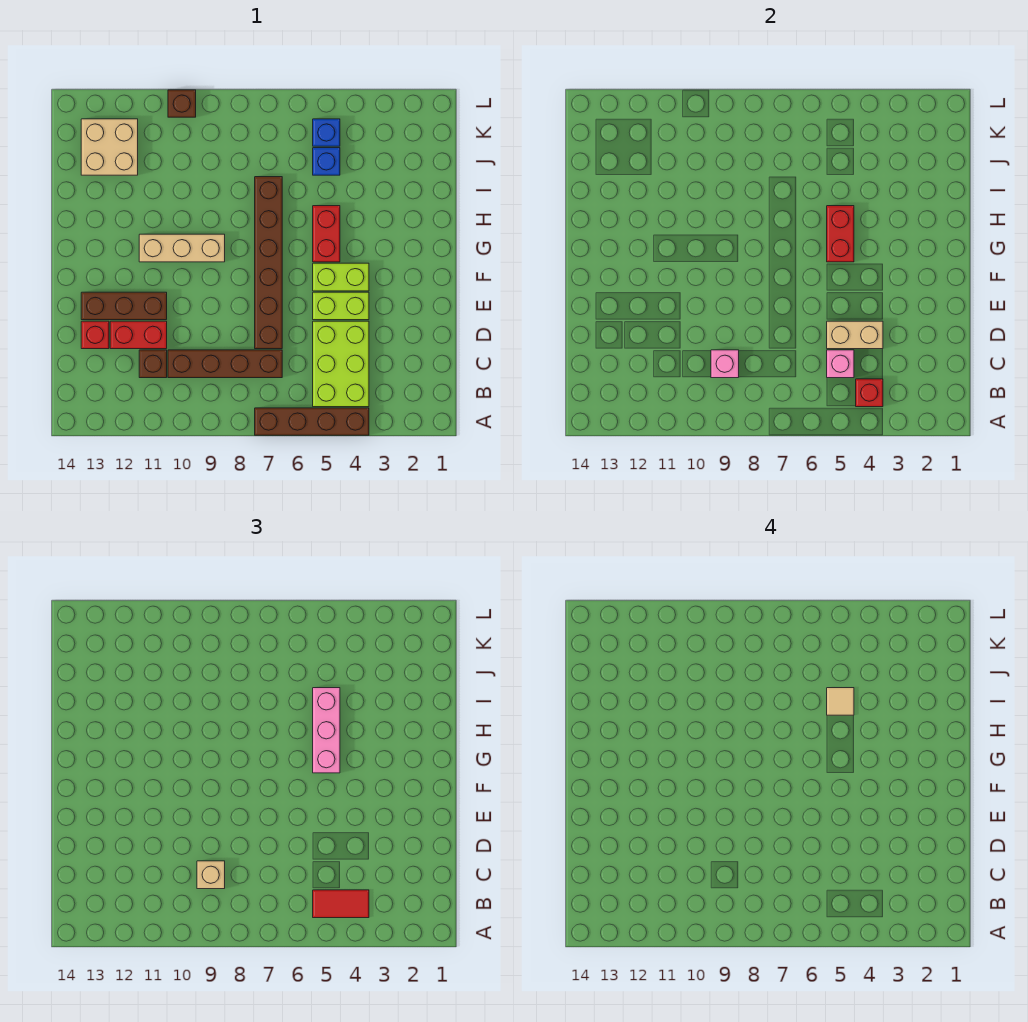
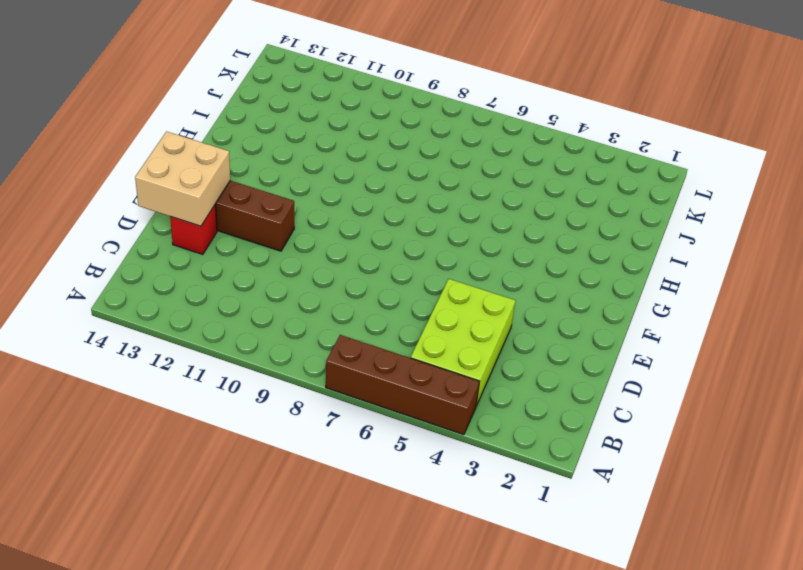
tan brick D13:E14 level 2 -> tan brick J12:K13 level 1
none -> brown brick C7:C10 level 1
none -> brown brick C11 level 1
none -> brown brick D7:I7 level 1

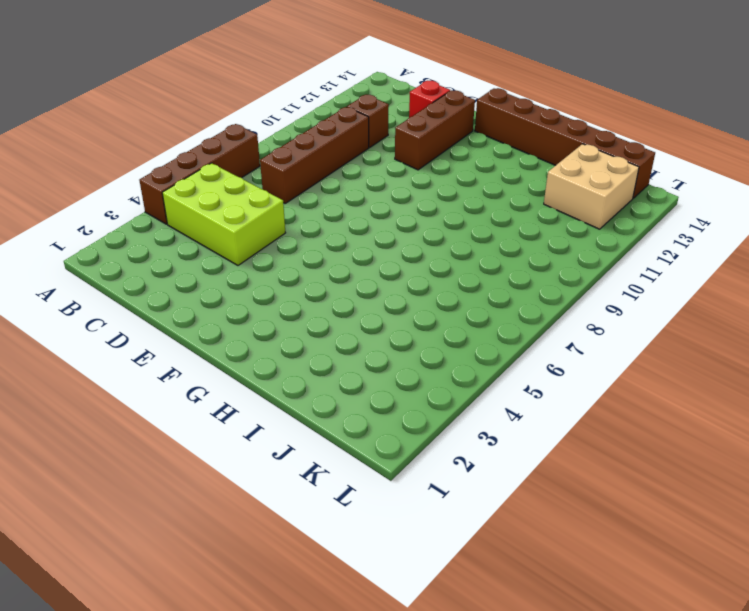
brown brick F14:K14 level 1 -> brown brick D7:I7 level 1
none -> red brick D11:D12 level 1
none -> lime brick E4:E5 level 1
none -> lime brick F4:F5 level 1

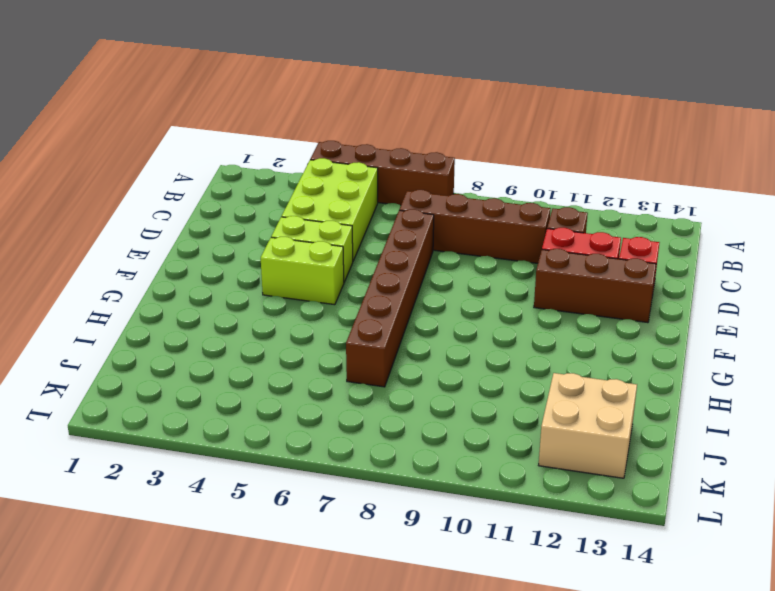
none -> red brick G5:H5 level 1
none -> tan brick G9:G11 level 1
none -> blue brick J5 level 1

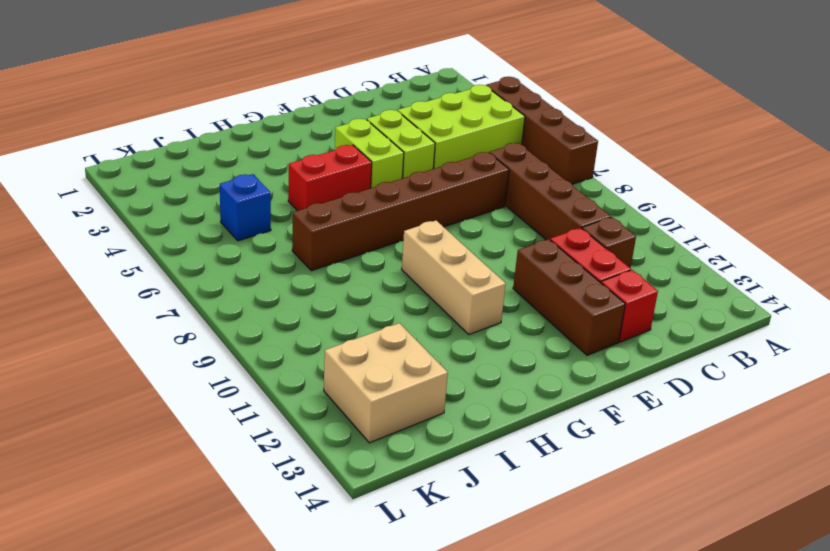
none -> blue brick K5 level 1
none -> brown brick L10 level 1
none -> red brick B4 level 2

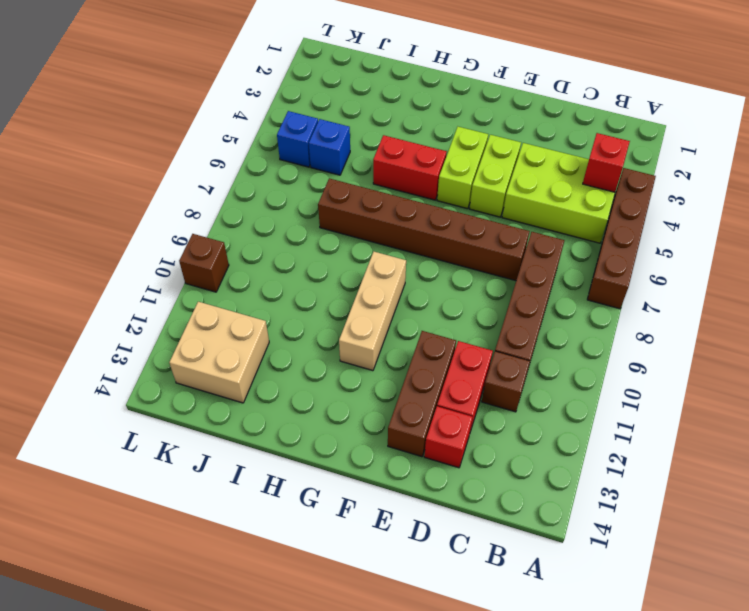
none -> pink brick C5 level 2
none -> pink brick C9 level 2
none -> tan brick D4:D5 level 2

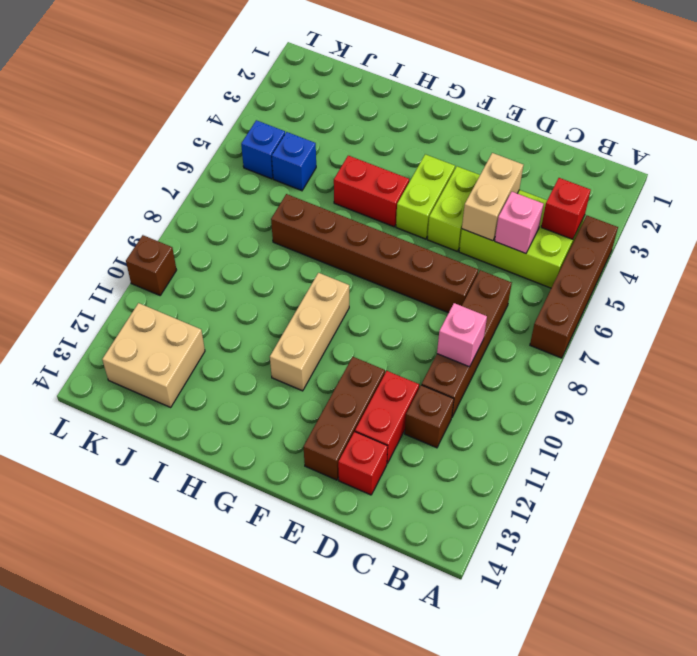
none -> red brick G5:H5 level 2
none -> red tile B4:B5 level 3
none -> tan brick C9 level 3

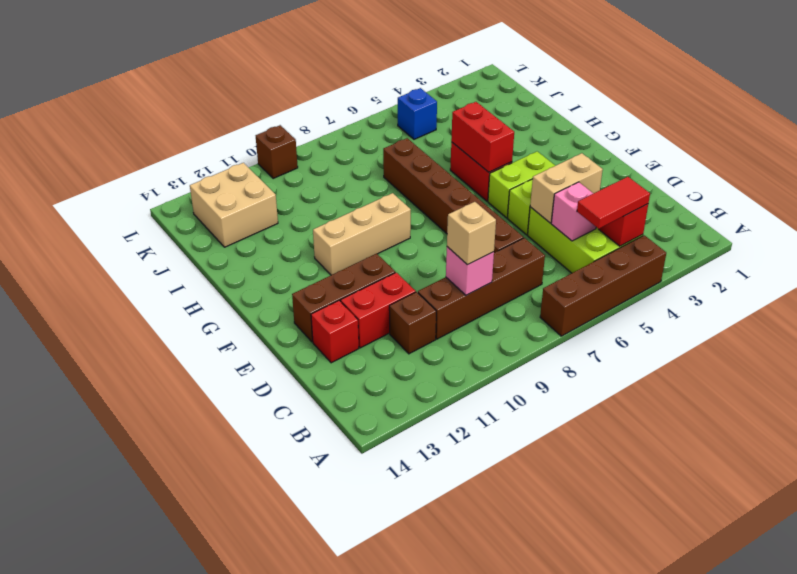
none -> blue brick J5 level 1
none -> pink brick G5:I5 level 3
none -> tan tile I5 level 4

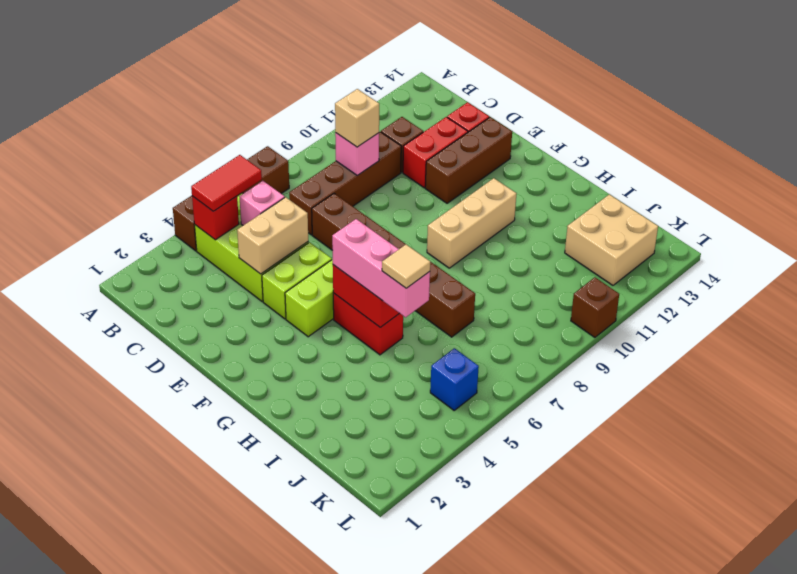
none -> blue brick J5 level 1

